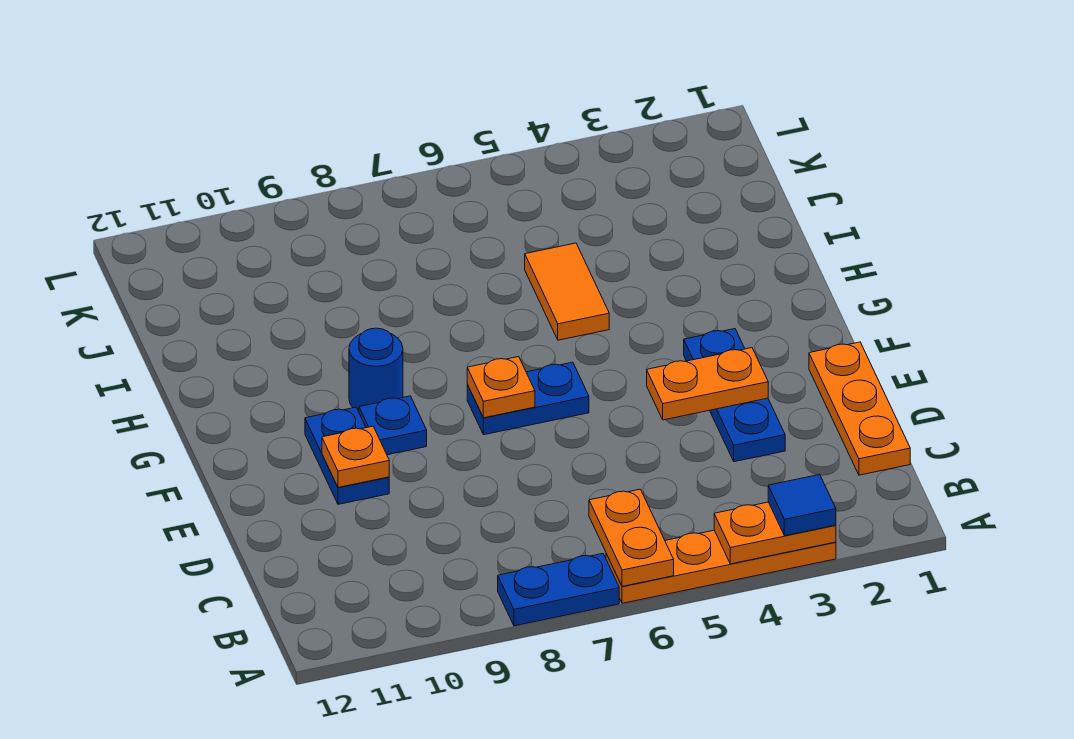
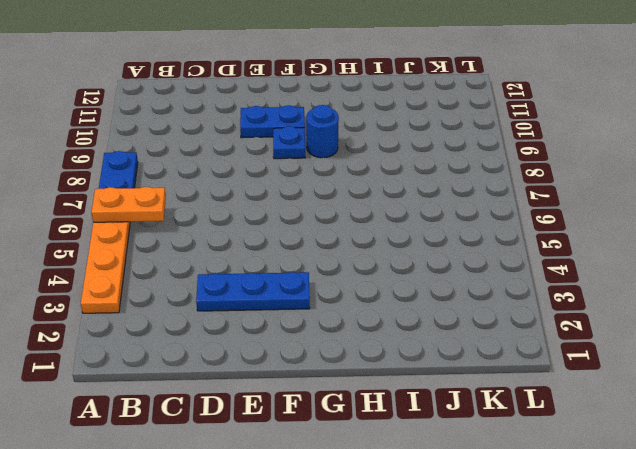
none -> orange plate C1:E1 level 1
none -> blue plate F6:F7 level 1
none -> orange tile H5:I5 level 1

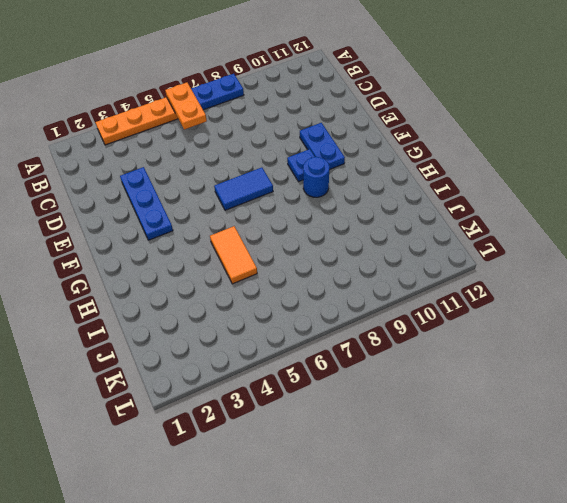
blue tile F6:F7 level 1 -> blue plate F6:F7 level 1
none -> orange plate C1:E1 level 1
none -> orange plate A3:A4 level 2
none -> orange plate E3:E4 level 2

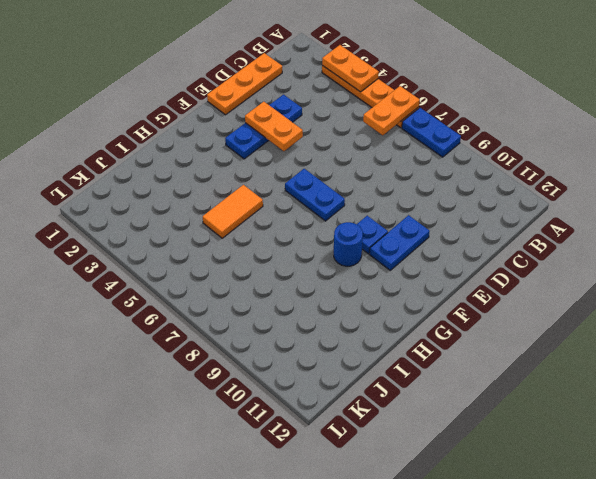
none -> orange plate E10 level 2
none -> orange plate F7 level 2
none -> blue tile A3 level 3

